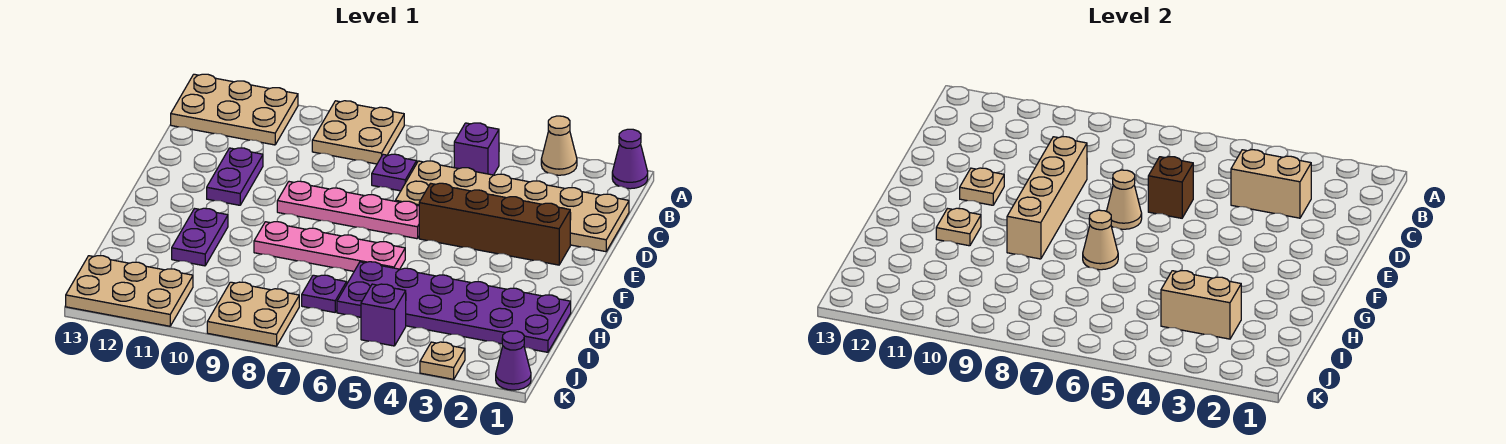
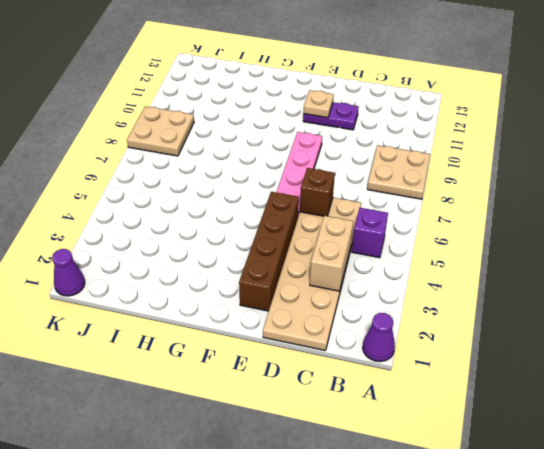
none -> tan cone A3 level 1
none -> tan plate A11:B13 level 1
none -> purple plate C7 level 1

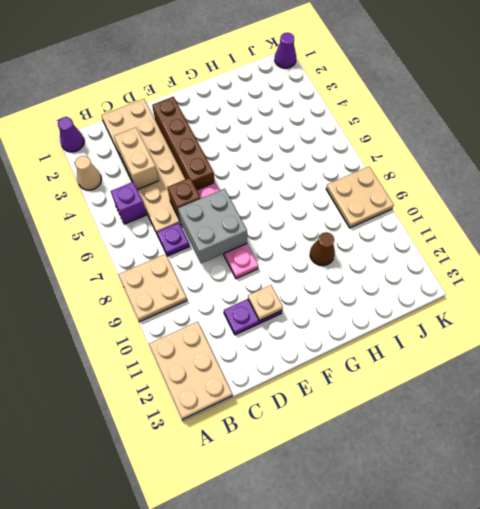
grey brick D7:E8 level 2 -> tan cone E7 level 2
brown cone H10 level 1 -> none
none -> pink plate G6:G9 level 1
none -> purple plate G11:H11 level 1
none -> purple plate H1:I6 level 1

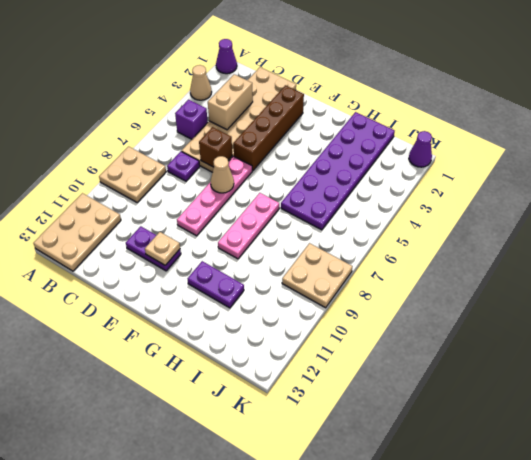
pink plate G7:G9 level 1 -> pink plate G6:G9 level 1
none -> purple plate I7 level 1
none -> purple brick J5 level 1
none -> tan plate J11:K13 level 1

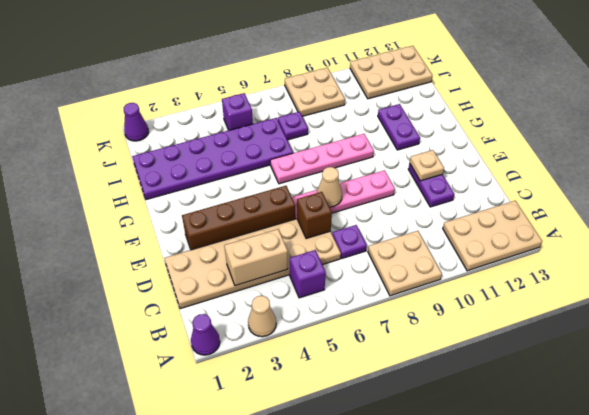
none -> tan plate K3 level 1
none -> tan brick D9:G9 level 2
none -> tan cone G7 level 2

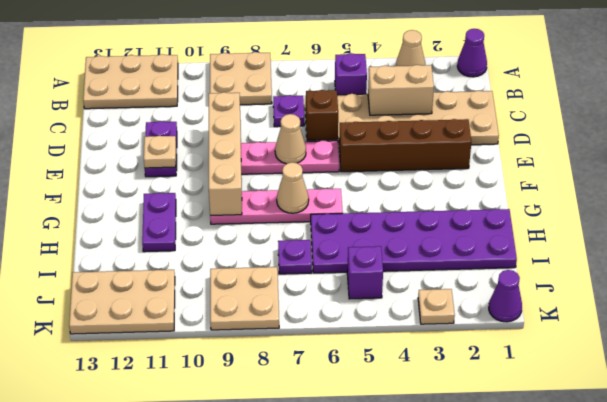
none -> tan plate G11 level 2
none -> tan brick I3:I4 level 2

